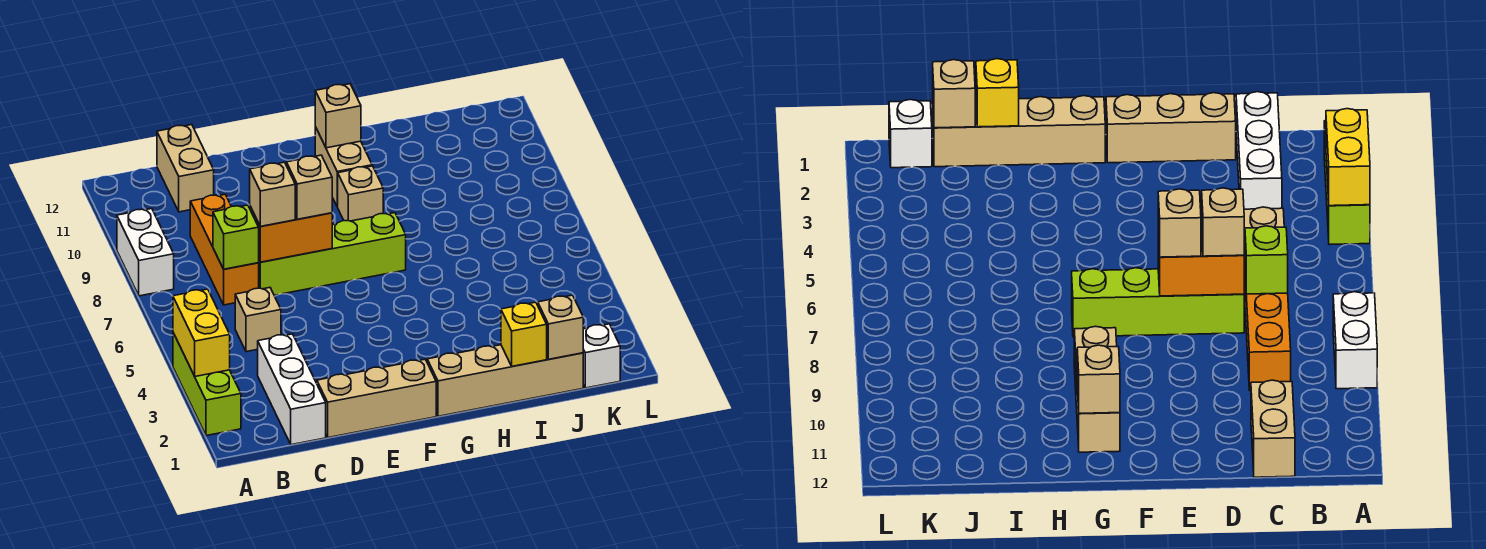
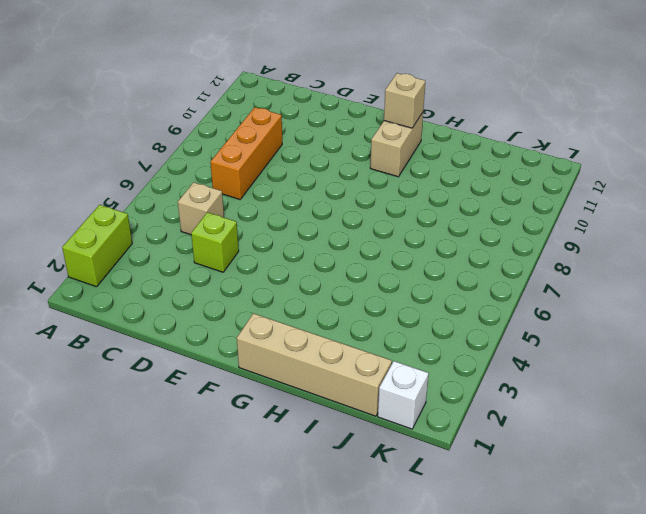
lime brick A2:A3 level 1 -> lime brick A2:A4 level 1
lime brick D4 level 1 -> lime brick C7 level 2
none -> white brick A8:A9 level 1
none -> white brick C1:C3 level 1
none -> tan brick C11:C12 level 1

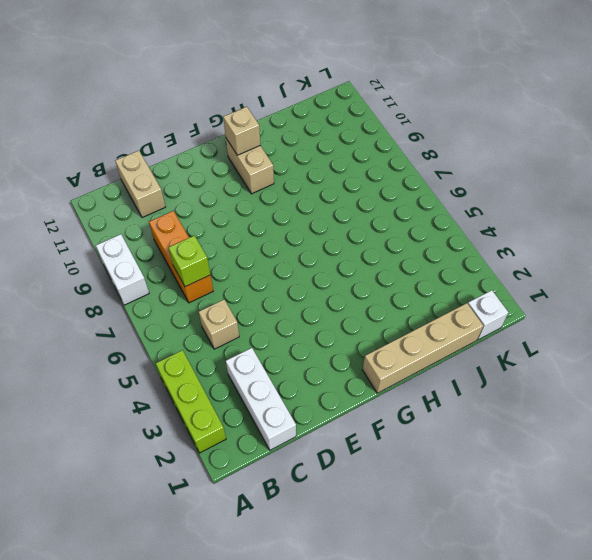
none -> tan brick D1:F1 level 1
none -> lime brick D7:G7 level 1
none -> tan brick G9 level 1

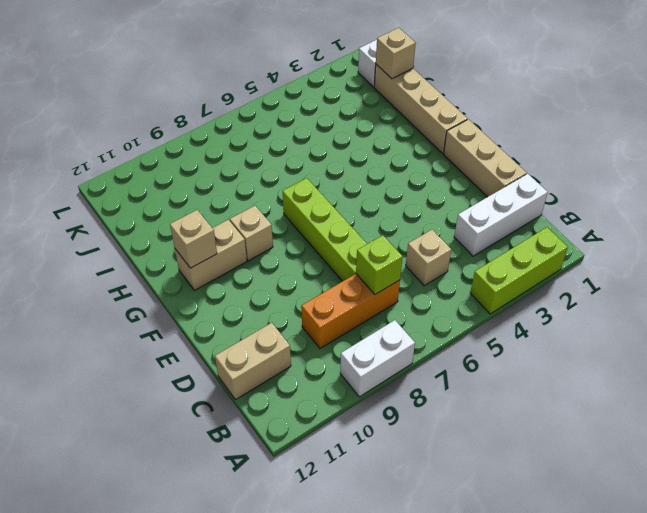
none -> yellow brick A3:A4 level 2
none -> orange brick D7:E7 level 2
none -> yellow brick I1 level 2

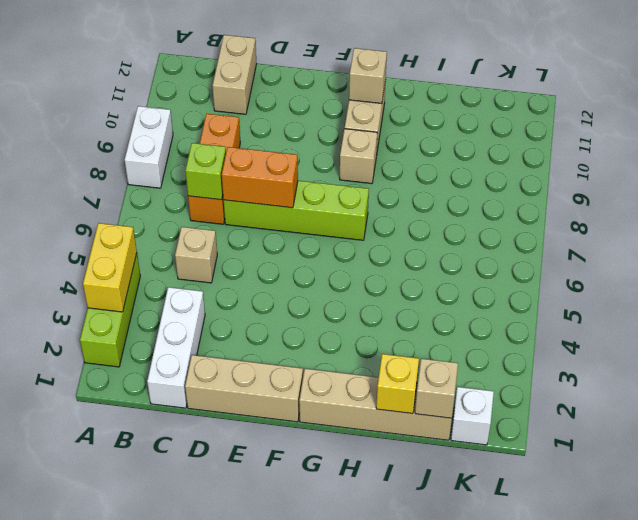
none -> tan brick D7 level 3
none -> tan brick E7 level 3

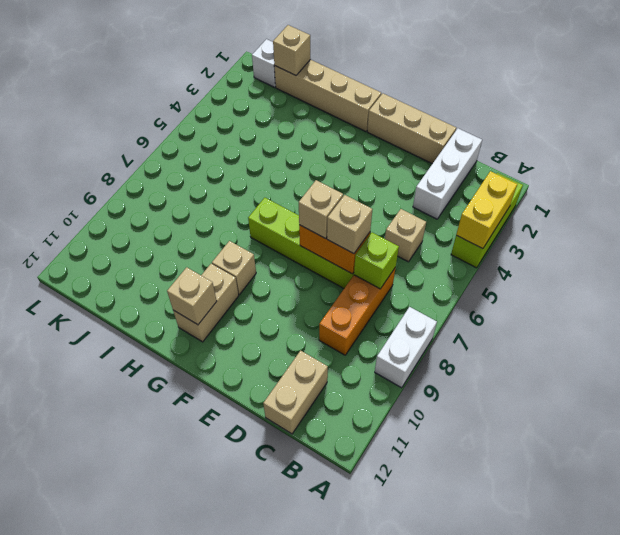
none -> yellow brick I1 level 2

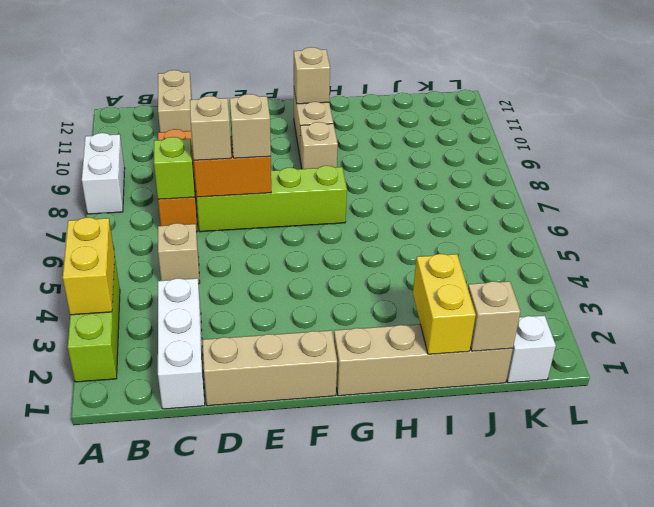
yellow brick I1:I2 level 2 -> yellow brick I1 level 2

